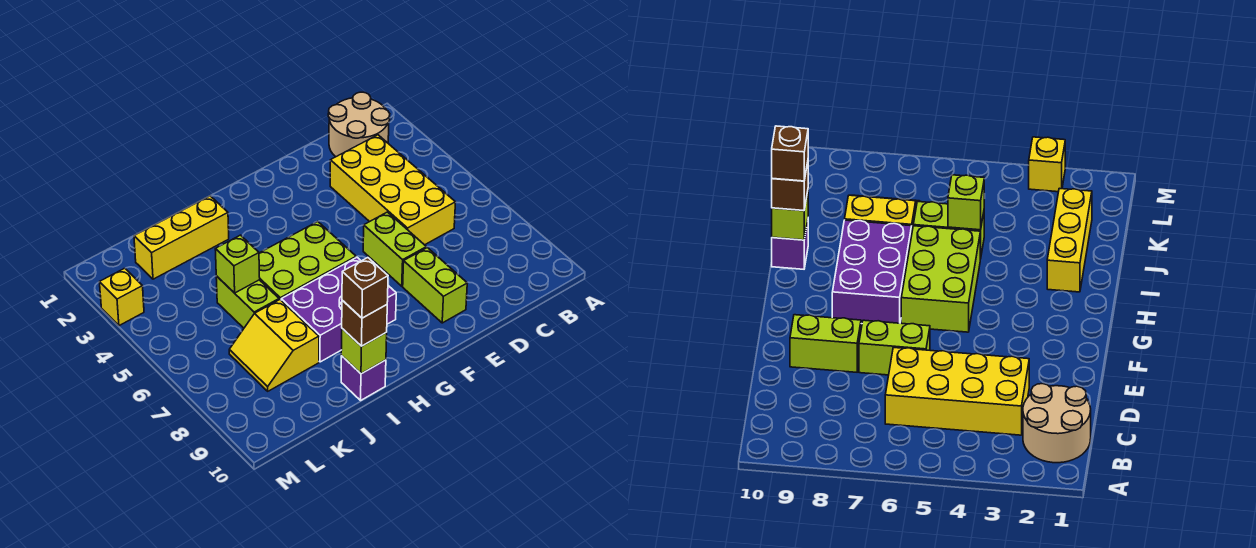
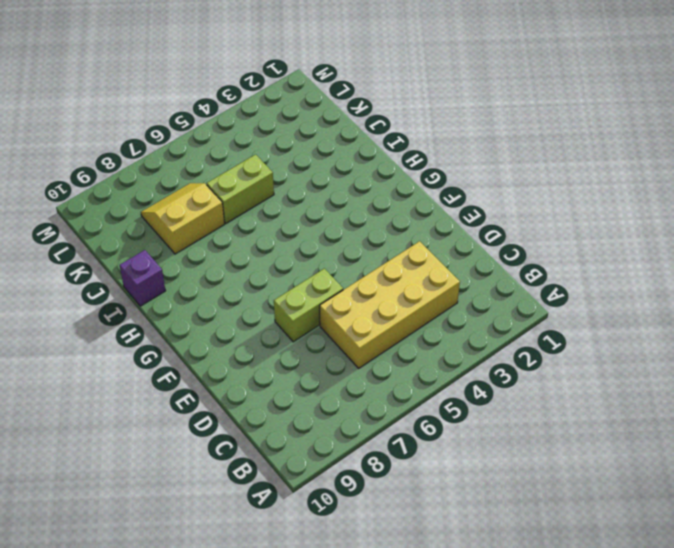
none -> tan round brick B1:C2 level 1
none -> lime brick E8:E9 level 1
none -> lime brick G5:I6 level 1

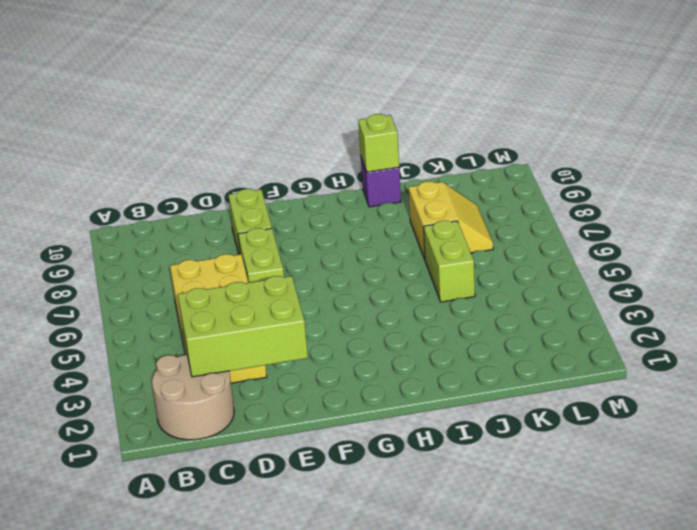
lime brick C2:E3 level 2 -> lime brick G5:I6 level 1
none -> purple brick G7:I8 level 1
none -> yellow brick I2:K2 level 1
none -> yellow brick M3 level 1

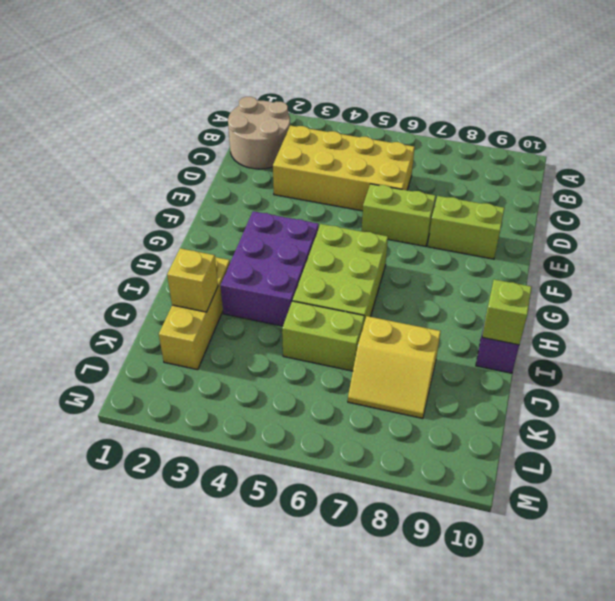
purple brick G3:I4 level 1 -> purple brick G7:I8 level 1
yellow brick J2 level 2 -> yellow brick M3 level 1
none -> lime brick J5 level 2
none -> brown brick I10 level 3
none -> brown brick I10 level 4

